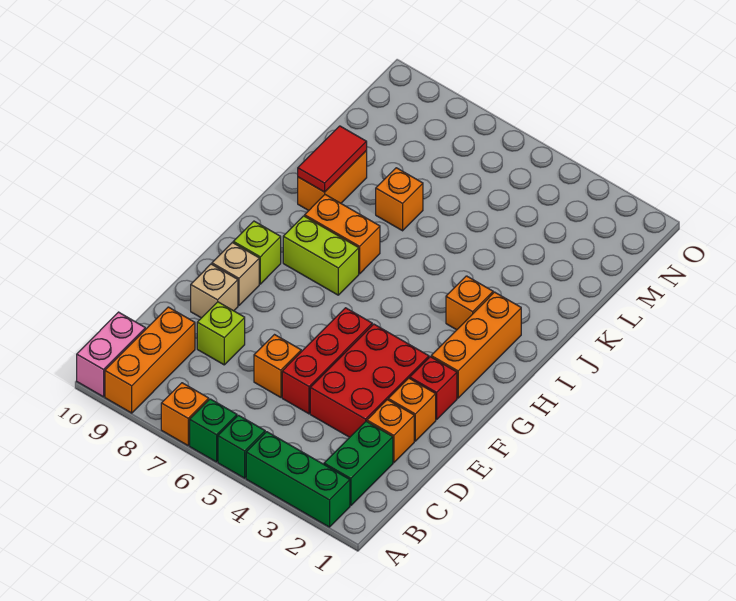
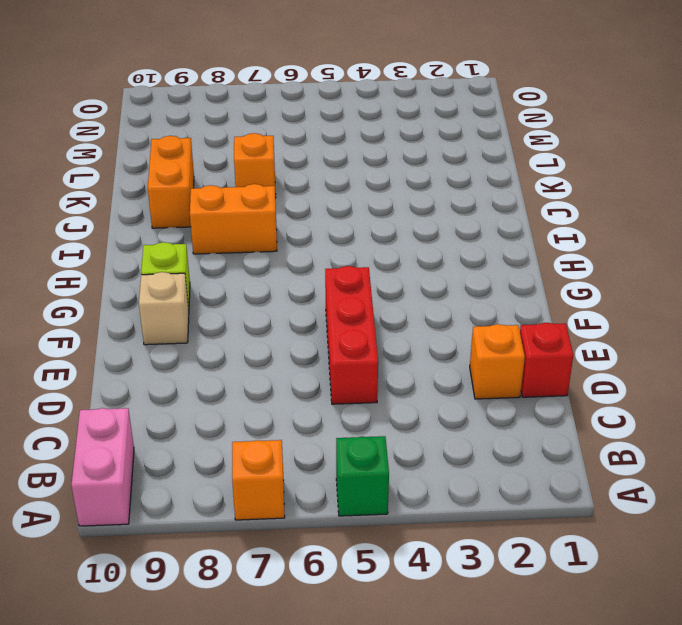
red brick D1 level 1 -> red brick F2 level 1
none -> green brick A2:A4 level 1
none -> green brick A6 level 1
none -> orange brick A9:C9 level 1

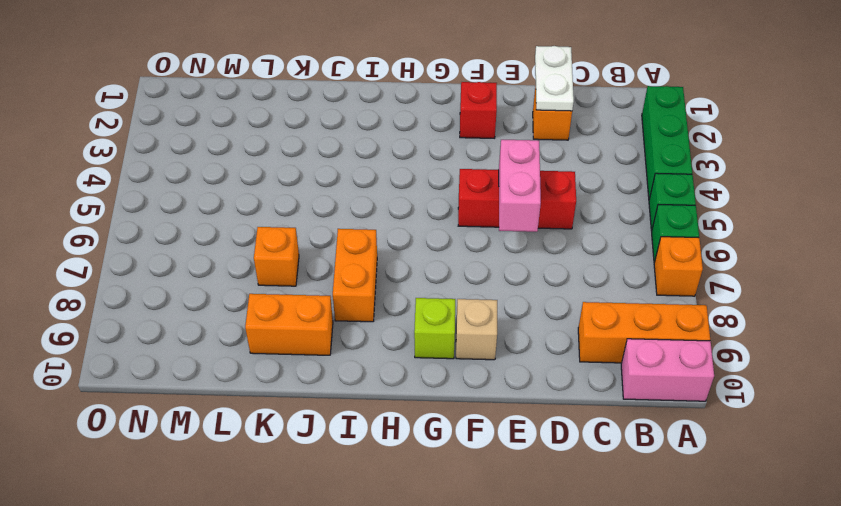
white plate D1:D2 level 2 -> none
pink brick E5:E6 level 2 -> none
none -> green brick B2:C2 level 1
none -> red brick D3:F4 level 1
none -> orange brick D6 level 1

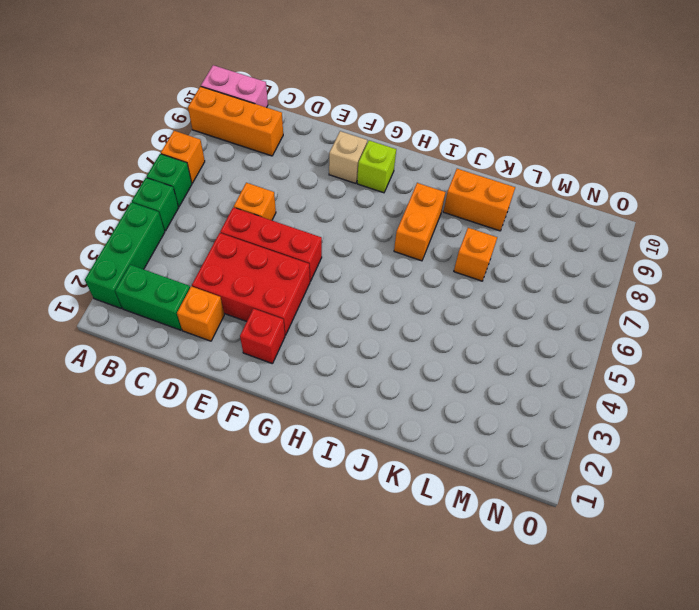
none -> lime brick D8 level 1
none -> orange brick E2 level 1
none -> tan brick E9 level 1

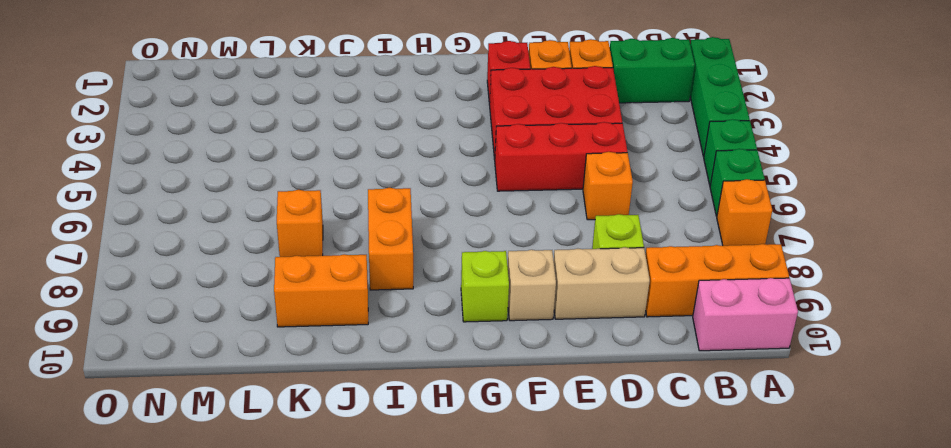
tan brick D9:E9 level 1 -> tan brick E9 level 1
none -> orange brick G2:I2 level 1
none -> lime brick H7:H8 level 1
none -> orange brick I3 level 1

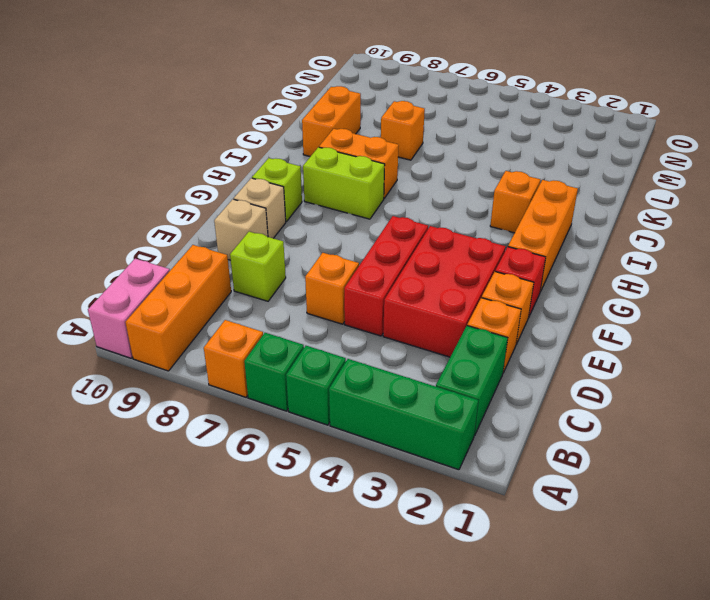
none -> red tile J9:K9 level 2

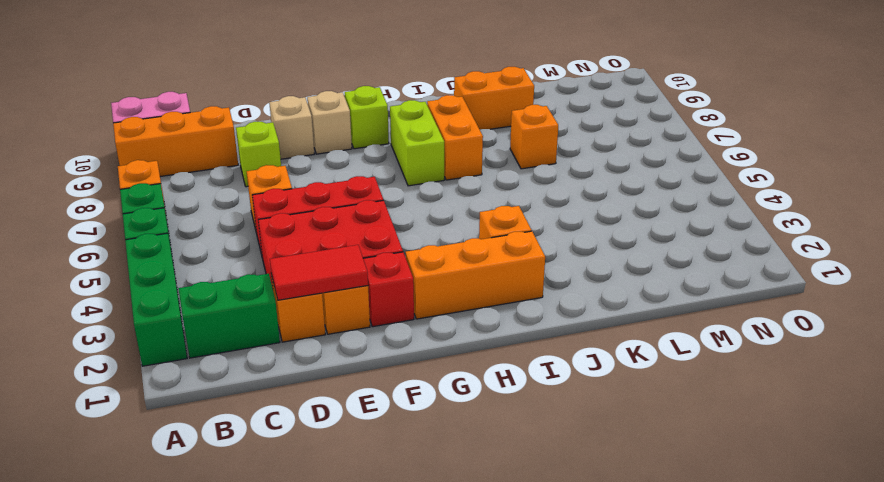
red tile D2:E2 level 2 -> red tile J9:K9 level 2

